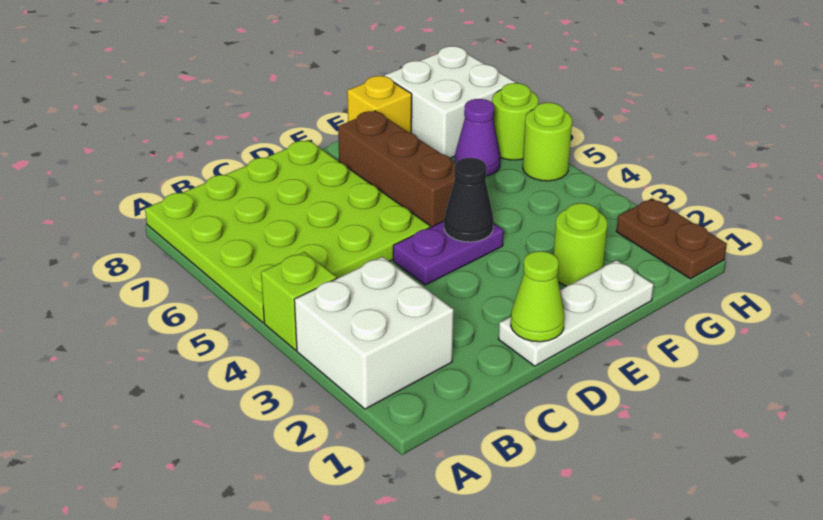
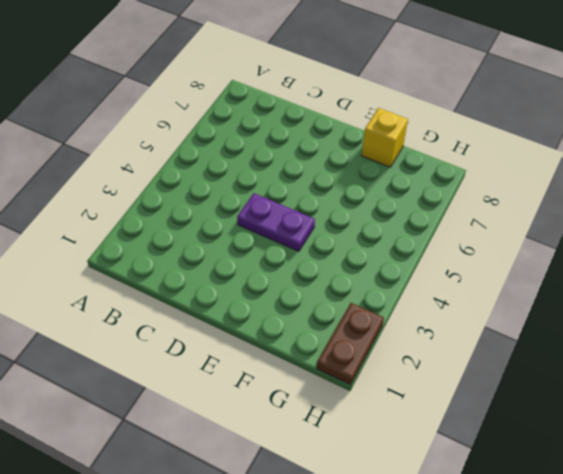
none -> white brick A2:B3 level 1
none -> lime brick A4 level 1
none -> lime plate A5:D8 level 1

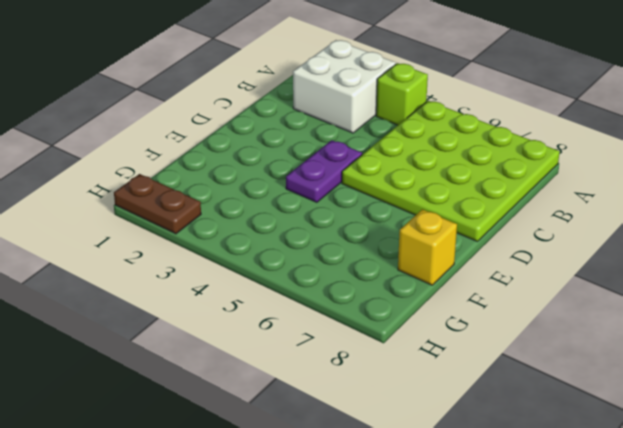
none -> white plate D1:F1 level 1
none -> brown brick E5:E7 level 1
none -> lime round brick F2 level 1

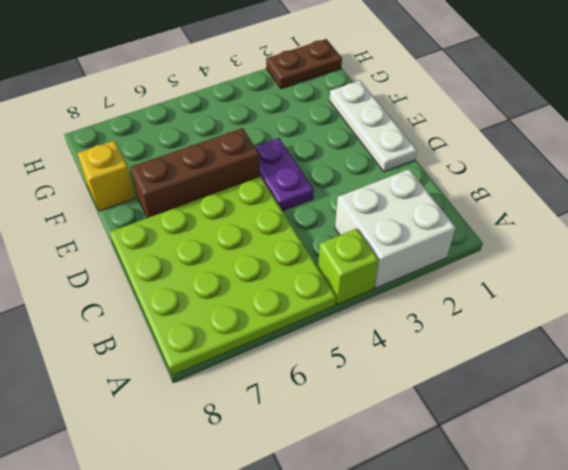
none -> lime round brick F2 level 1
none -> purple cone G6 level 1
none -> white brick G7:H8 level 1

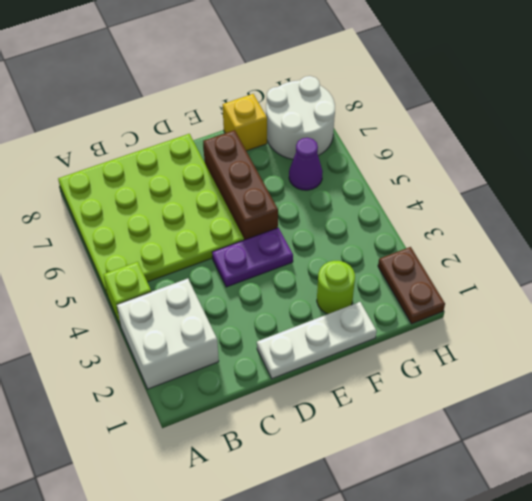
white round brick G7:H8 level 1 -> white brick G7:H8 level 1
none -> lime round brick H5 level 1
none -> lime round brick H6 level 1
none -> lime cone D1 level 2

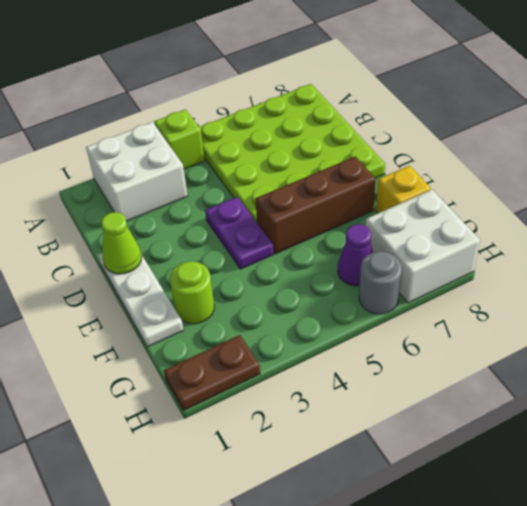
grey round brick H6 level 1 -> lime round brick H6 level 1
none -> lime round brick H5 level 1
none -> black cone E4 level 2

